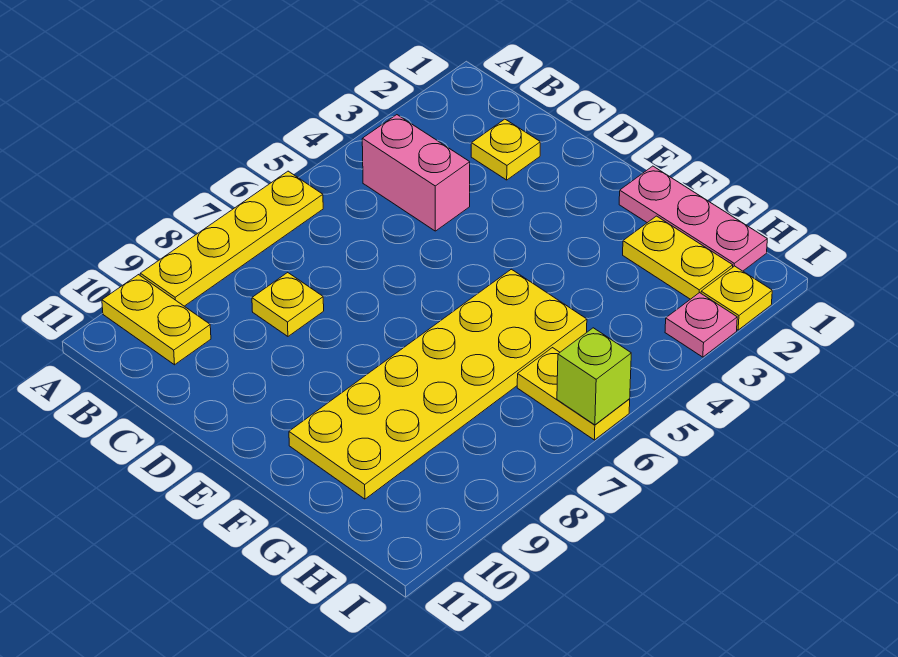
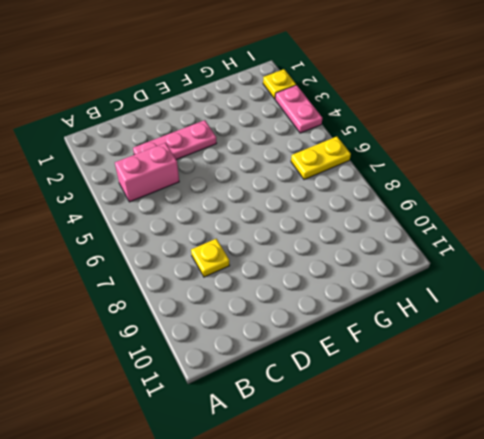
pink plate C3:E3 level 1 -> pink plate F1:H1 level 1
pink plate I3:I4 level 1 -> pink plate I3 level 1
none -> yellow plate A6:A9 level 1
none -> yellow plate A10:B10 level 1
none -> yellow plate C2 level 1

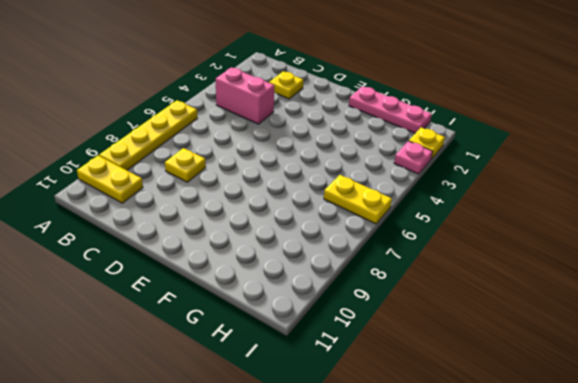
none -> yellow plate F5:G10 level 1
none -> yellow plate G2:H2 level 1
none -> lime brick I6 level 2

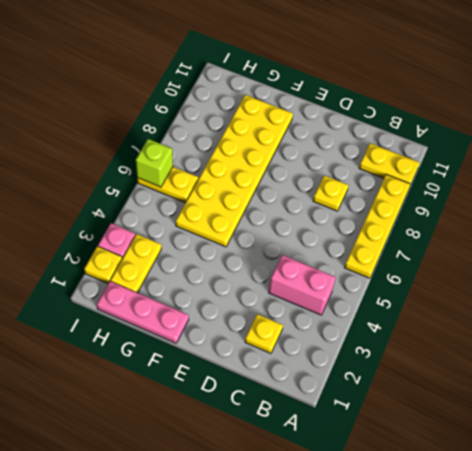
yellow plate H2:H3 level 1 -> yellow plate G2:H2 level 1

